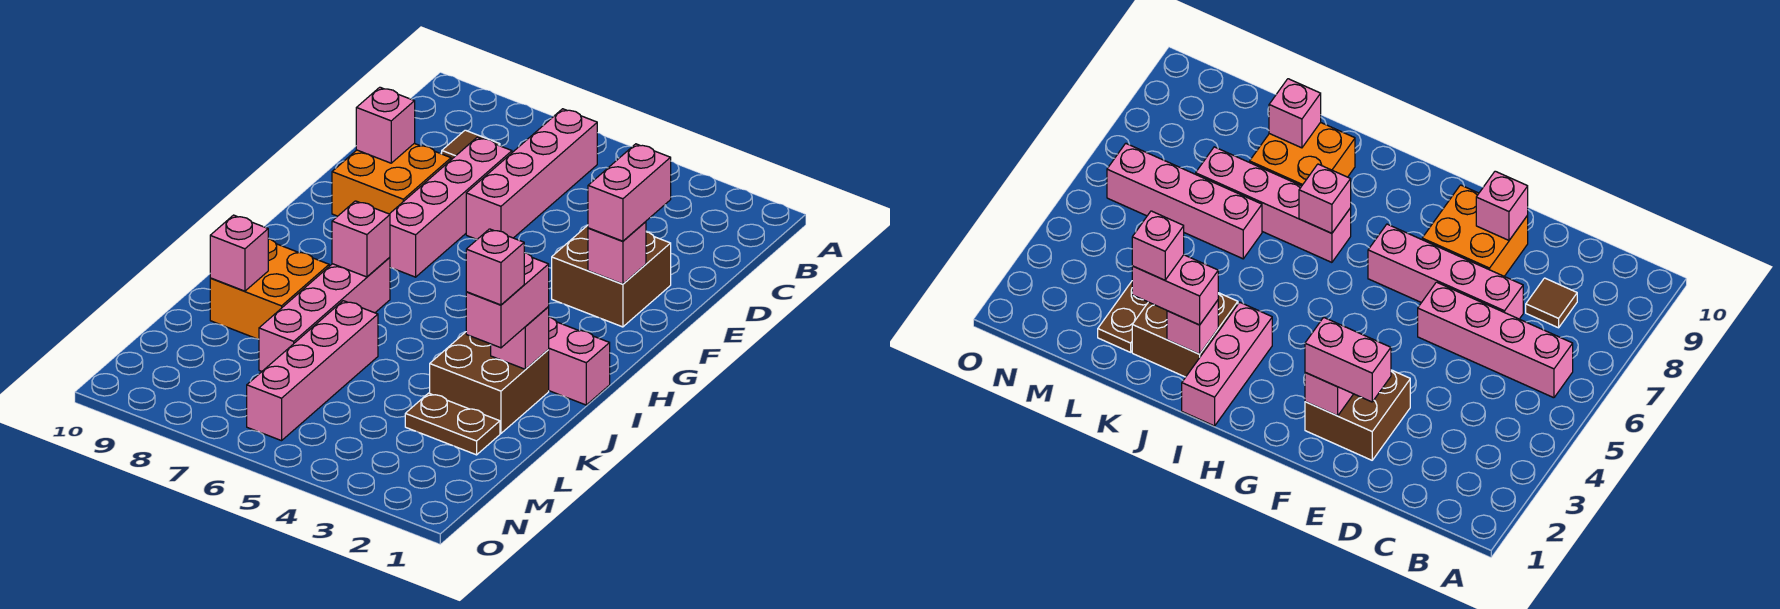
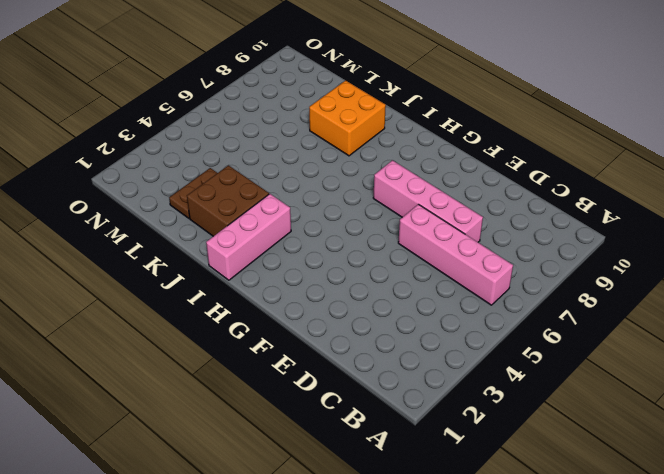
none -> brown tile C8 level 1
none -> brown brick E2:F3 level 1
none -> orange brick E8:F9 level 1

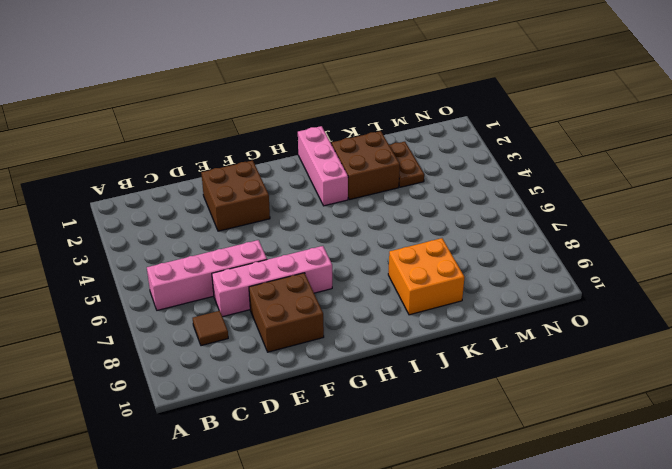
brown brick E8:F9 level 1 -> orange brick E8:F9 level 1
none -> pink brick I7:L7 level 1
none -> pink brick K6:N6 level 1
none -> pink brick E9 level 2

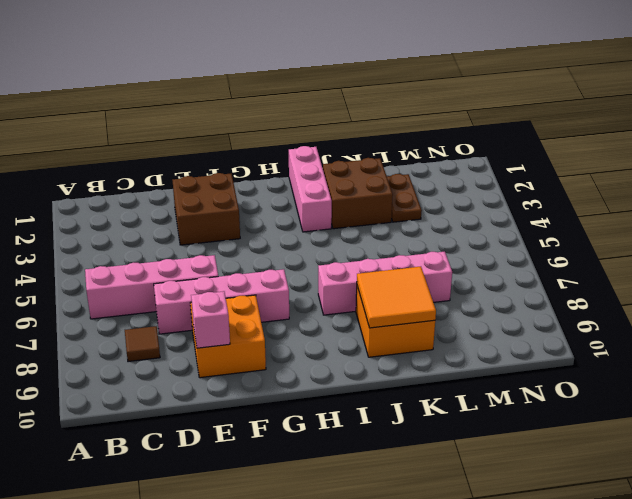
orange tile J8:K9 level 2 -> pink brick K9 level 2
none -> pink brick K6:N6 level 1
none -> pink brick F2 level 2
none -> pink brick I7 level 2

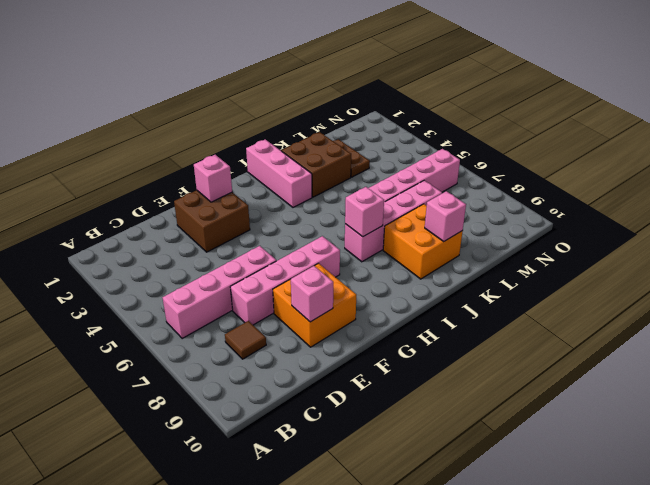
none -> pink brick J2 level 2
none -> pink brick E2:F2 level 3
none -> pink brick J2:K2 level 3

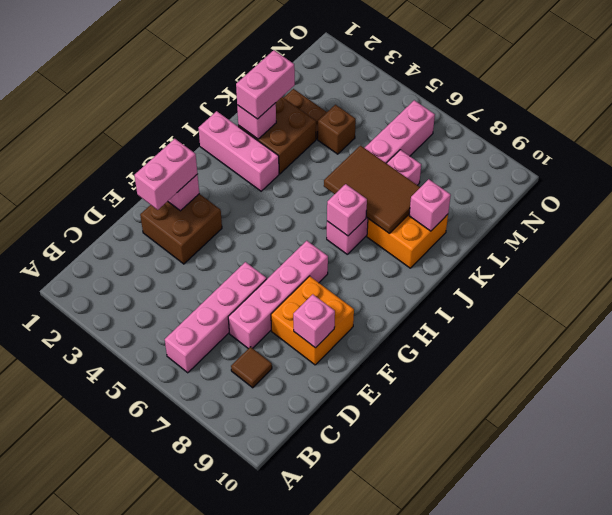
brown tile J6:K8 level 2 -> none
brown brick L4 level 1 -> none
none -> pink brick K2 level 4

